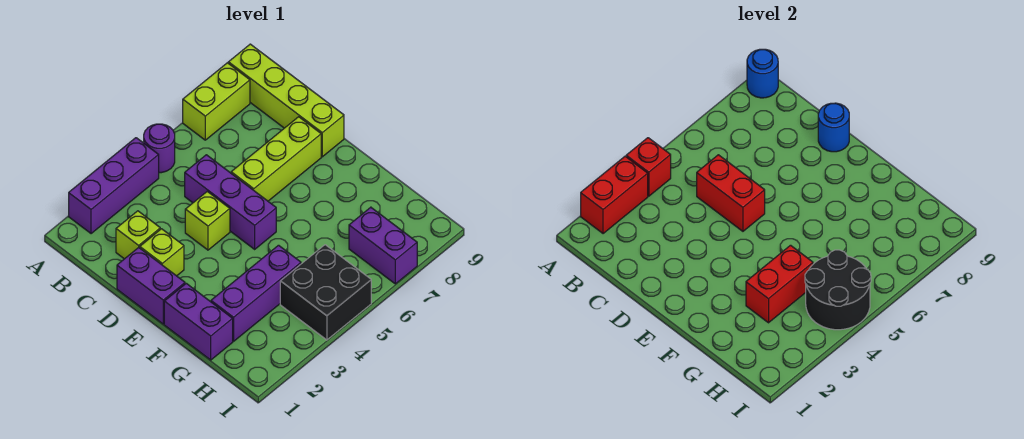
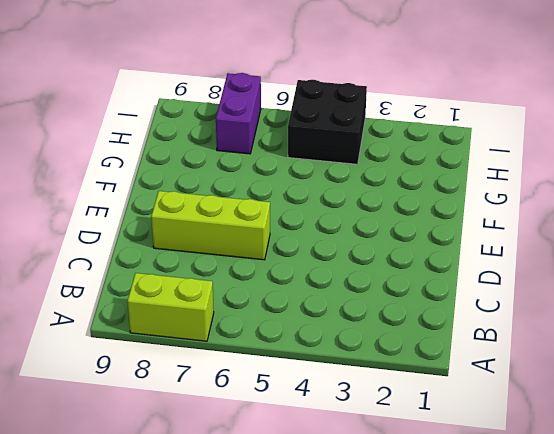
none -> purple brick A2:A4 level 1
none -> purple round brick A5 level 1
none -> lime brick A9:D9 level 1

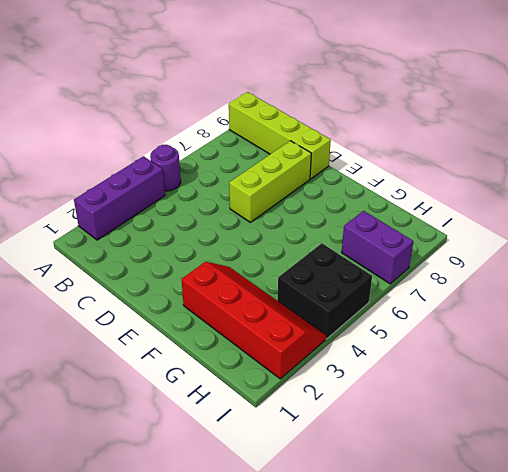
red slope F2:I3 level 1 top 2 -> purple brick G2:G4 level 1
none -> lime brick A7:A8 level 1
none -> lime brick C2 level 1
none -> purple brick C5:E5 level 1

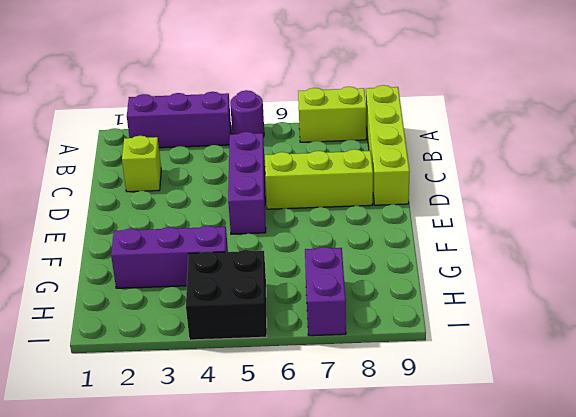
none -> purple brick D1:E1 level 1
none -> lime brick D2 level 1
none -> lime brick D4 level 1

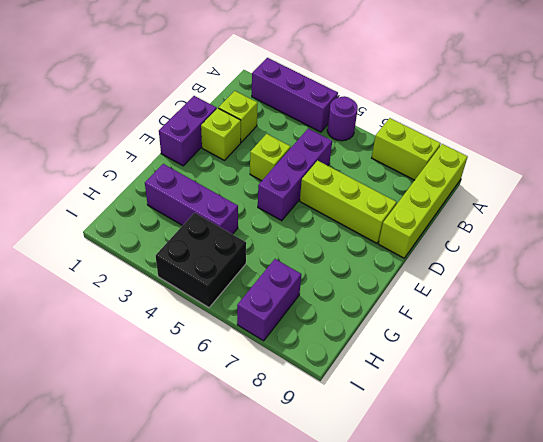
none -> purple brick F1:G1 level 1
none -> red brick A2:A3 level 2
none -> red brick A4 level 2

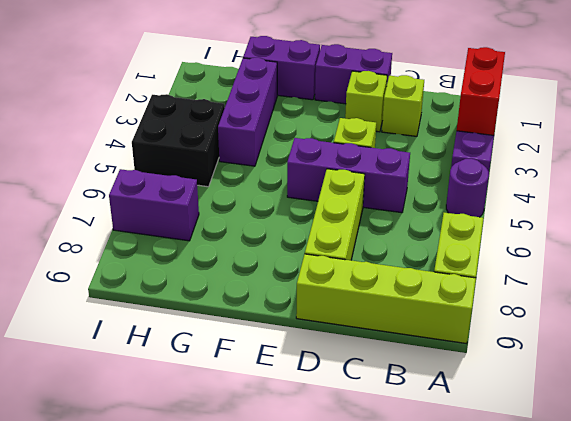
none -> red brick A4 level 2
none -> blue round brick A9 level 2
none -> red brick C5:D5 level 2

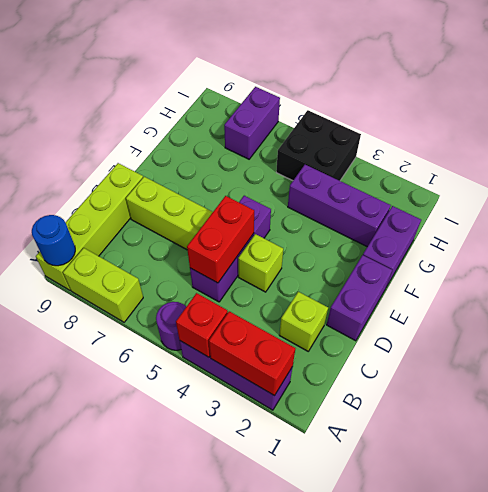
none -> lime brick D2 level 1
none -> blue round brick D9 level 2
none -> red brick G3:G4 level 2

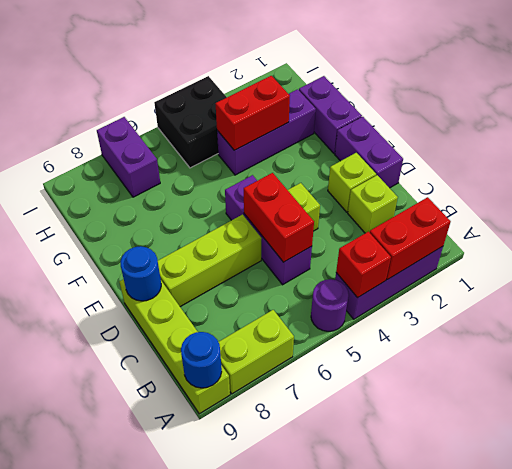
none -> black round brick H4:I5 level 2

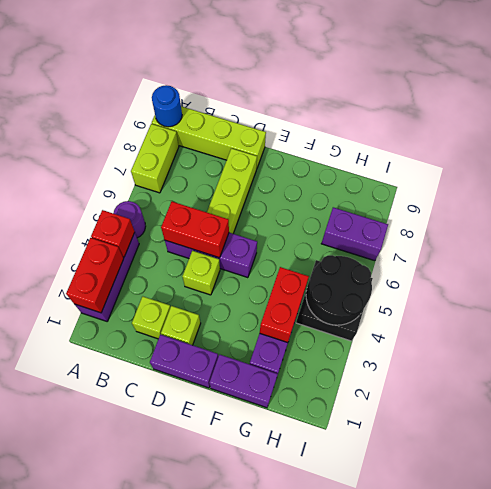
none -> blue round brick D9 level 2

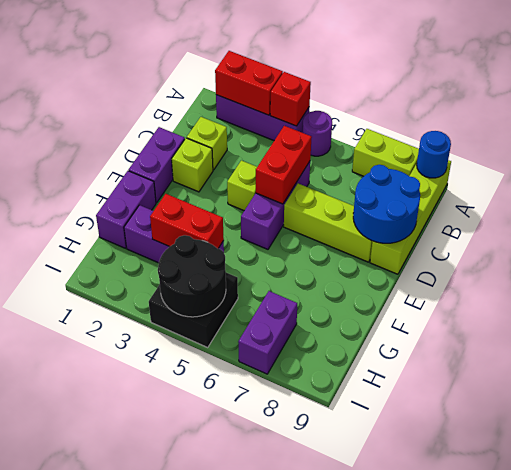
blue round brick C8:D9 level 2 -> blue round brick D9 level 2

